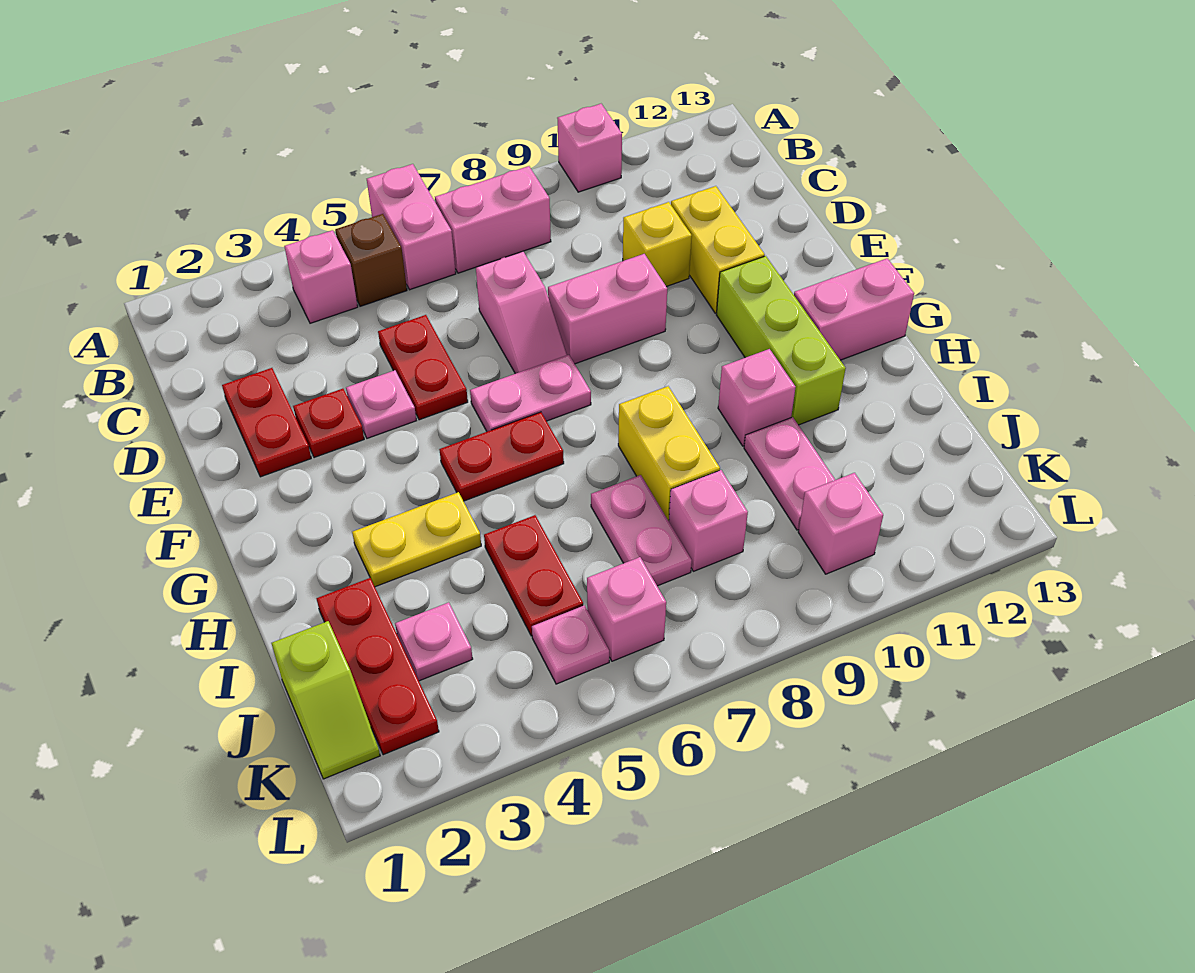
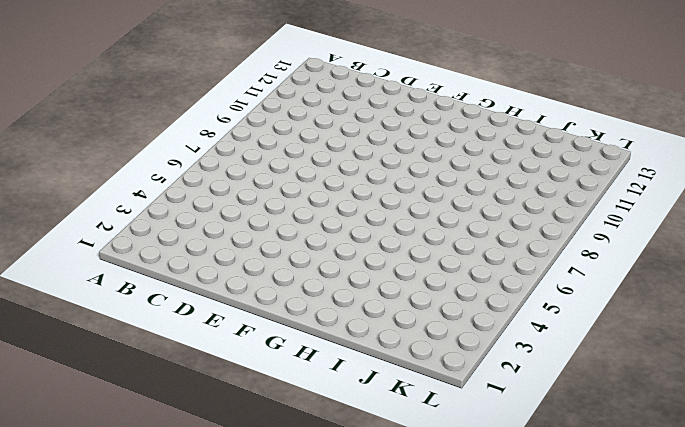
none -> pink brick A6:B6 level 1
none -> pink brick A10 level 1
none -> pink brick B4 level 1
none -> brown brick B5 level 1

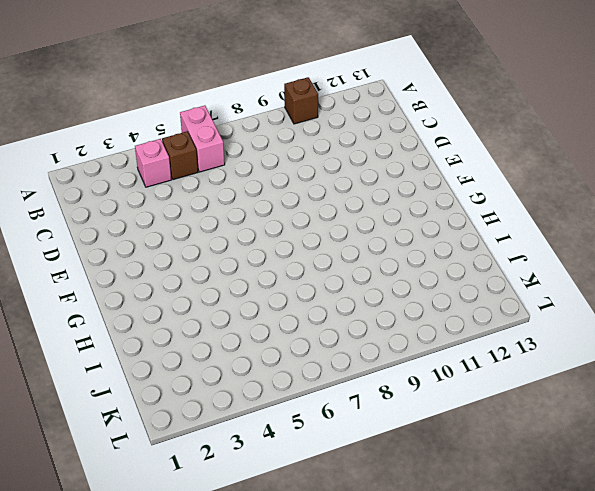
brown brick A10 level 1 -> pink brick A10 level 1
none -> pink brick B7:B8 level 1
none -> red plate D2:E2 level 1
none -> red plate D5:E5 level 1
none -> pink slope D7:E7 level 1 top D

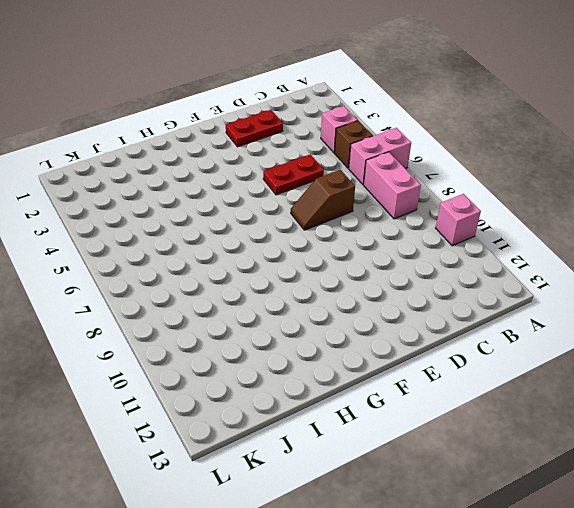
brown slope D7:E7 level 1 top D -> pink slope D7:E7 level 1 top D
none -> yellow brick D10 level 1
none -> yellow brick D11:E11 level 1
none -> red plate E3 level 1
none -> pink plate E4 level 1

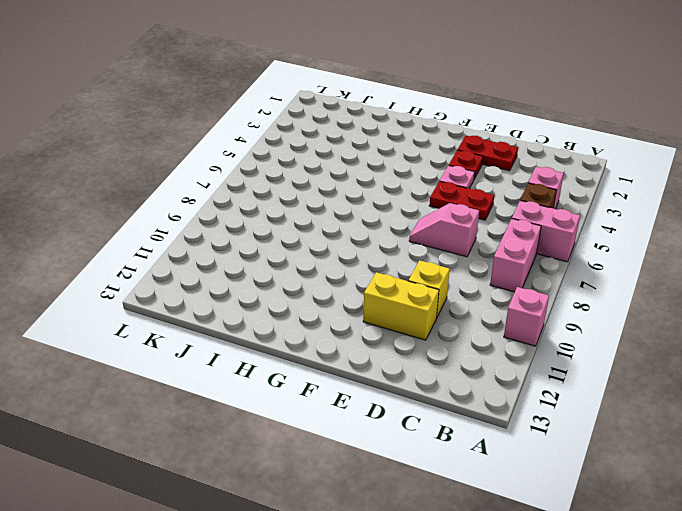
none -> pink brick E8:E9 level 1
none -> pink plate F6:F7 level 1
none -> lime brick F11:H11 level 1
none -> red plate G5:G6 level 1

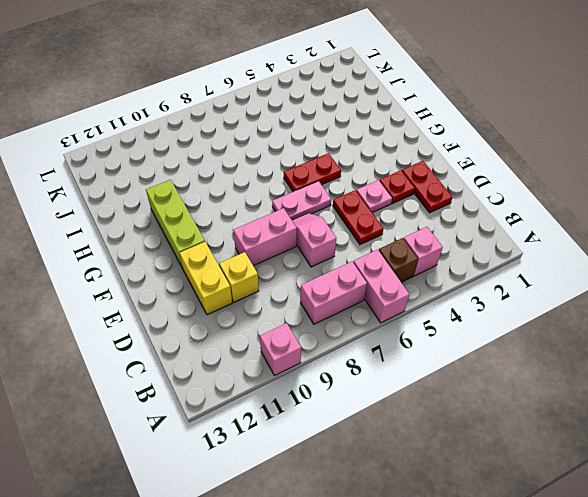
none -> pink brick G12:G13 level 1
none -> yellow plate H3:H4 level 1
none -> yellow brick H8:I8 level 1
none -> pink brick H10 level 1

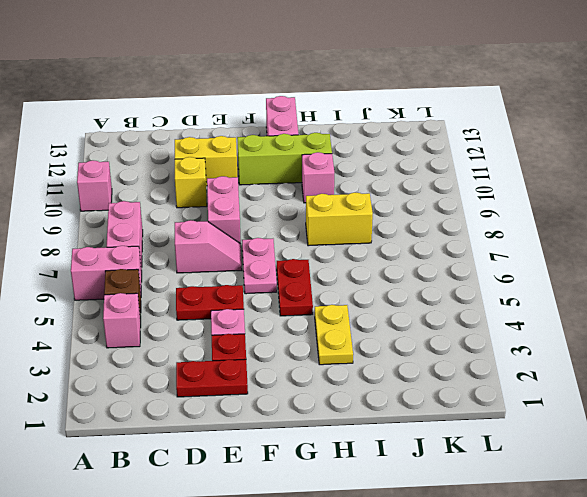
none -> red plate I2:K2 level 1
none -> red plate I5:J5 level 1
none -> pink plate I7:J7 level 1
none -> pink plate I10:J10 level 1

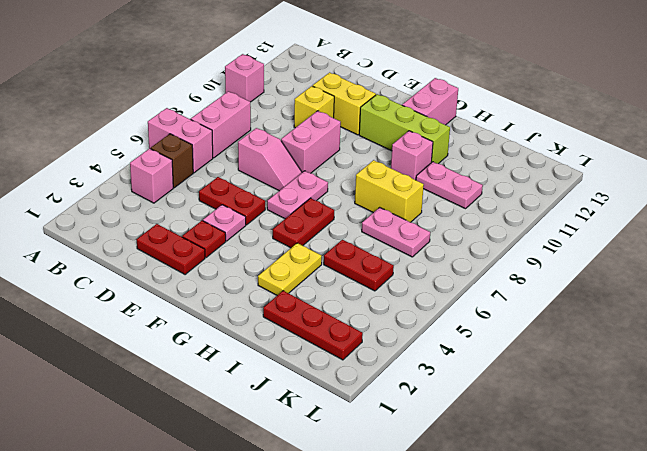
none -> lime slope J1:K1 level 1 top J
none -> pink plate J3 level 1
none -> pink brick J8 level 1
none -> pink plate K5 level 1

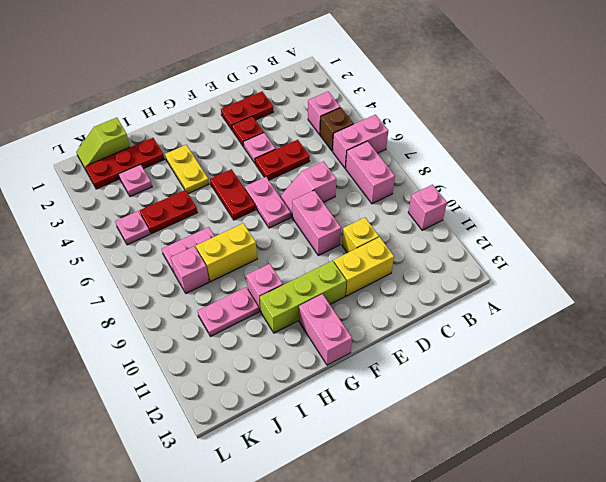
none -> pink brick K6 level 1
none -> pink brick K10 level 1

